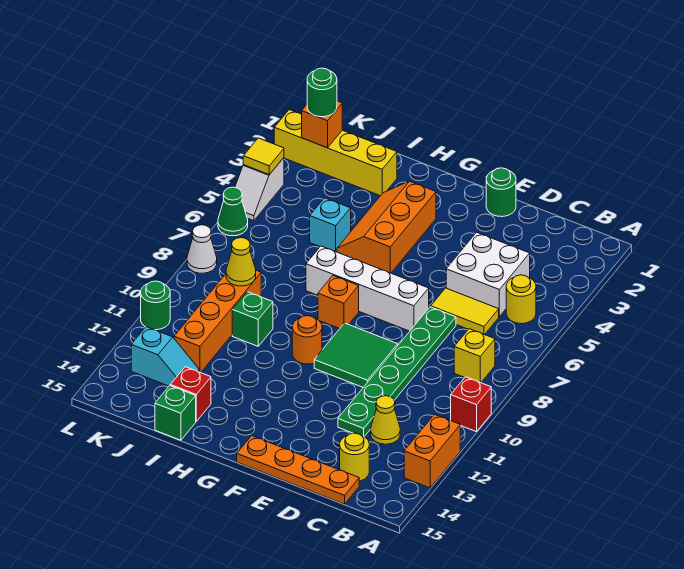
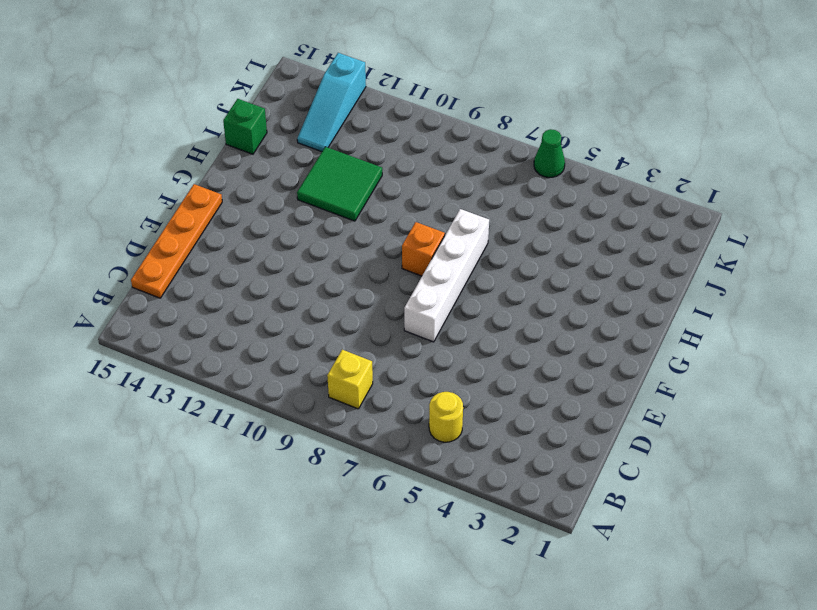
green tile H11:I12 level 1 -> green tile E9:F10 level 1
cyan slope J13:L13 level 1 top L -> cyan slope J13:K13 level 1 top K
none -> red brick A10 level 1
none -> orange brick A12:A13 level 1
none -> white brick C4:D5 level 1
none -> yellow tile C6:D6 level 1

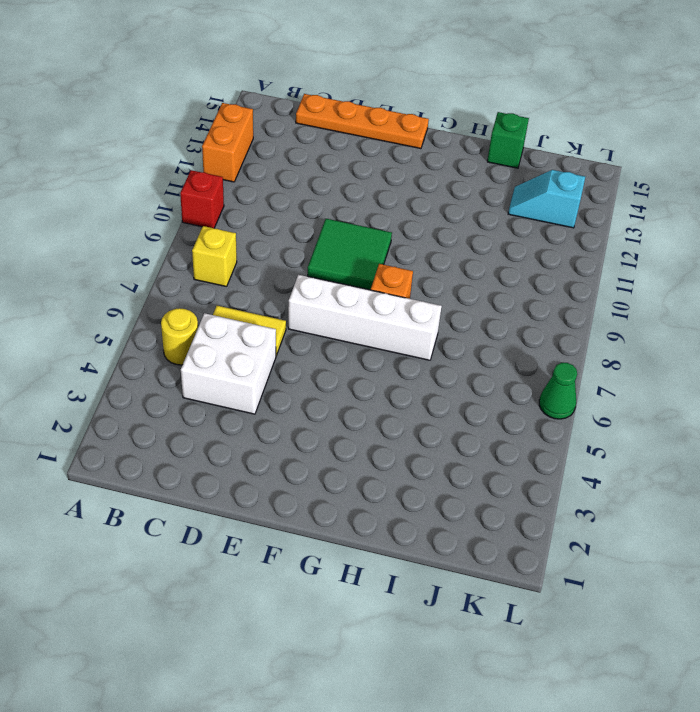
none -> yellow cone C12 level 1
none -> yellow round brick C14 level 1
none -> green plate D7:D12 level 1
none -> green round brick E1 level 1

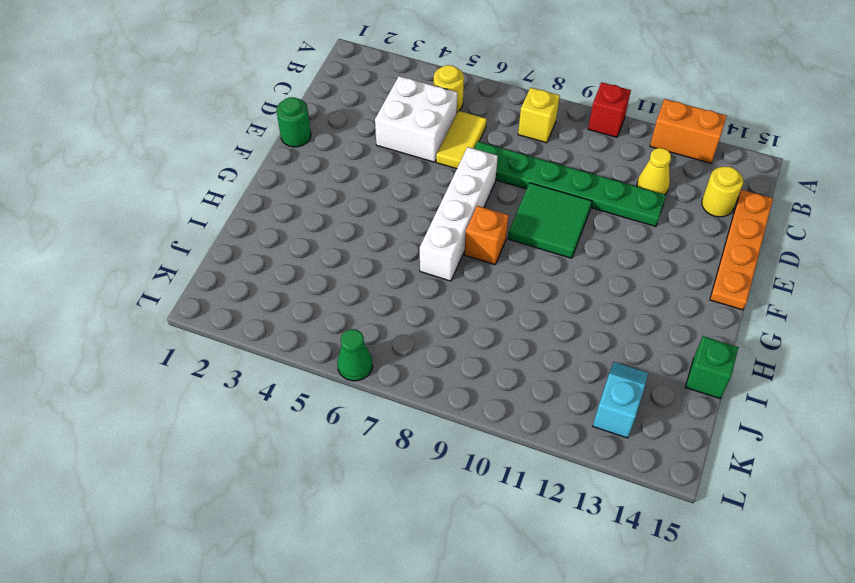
none -> orange slope G3:H5 level 1 top G
none -> orange round brick G10 level 1
none -> yellow brick I2:L2 level 1
none -> cyan brick I5 level 1

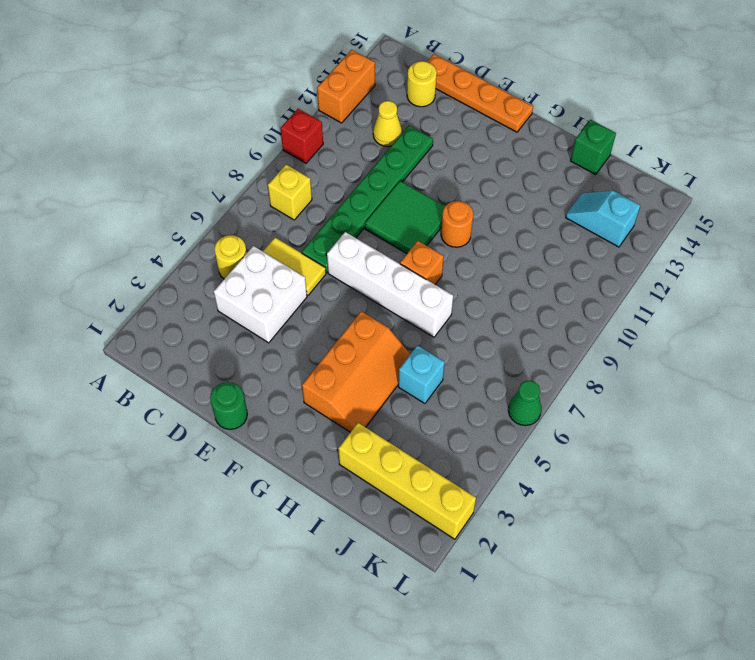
none -> green brick I10 level 1
none -> red brick I14 level 1
none -> orange brick J9:J12 level 1
none -> white slope L4:L5 level 1 top 4

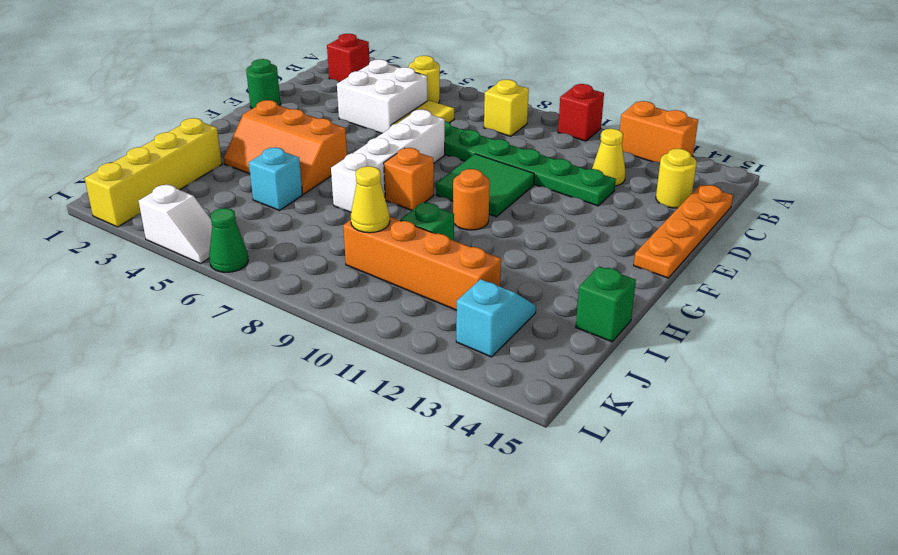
red brick B2 level 1 -> red brick I14 level 1
none -> white cone L8 level 1
none -> green round brick L11 level 1
none -> orange brick K2 level 2
none -> yellow tile L4 level 2

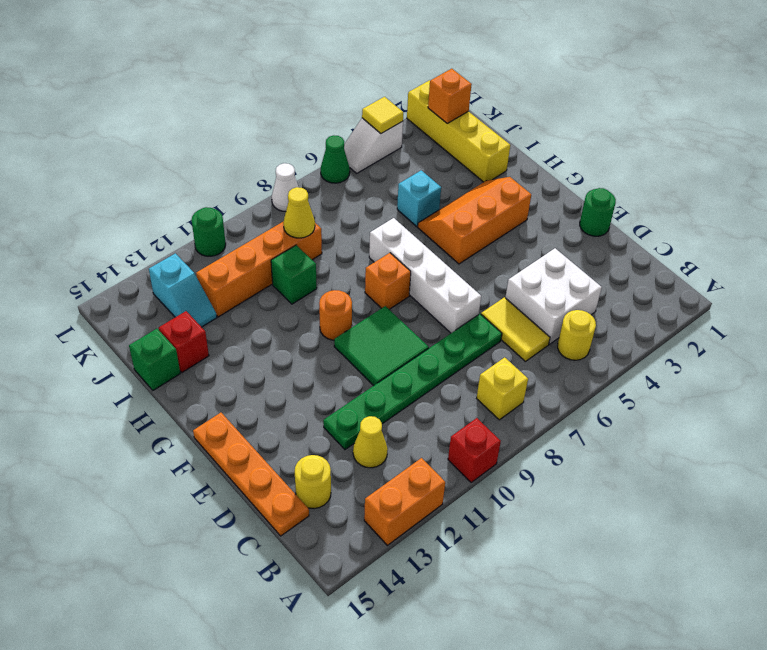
none -> green round brick K2 level 3

